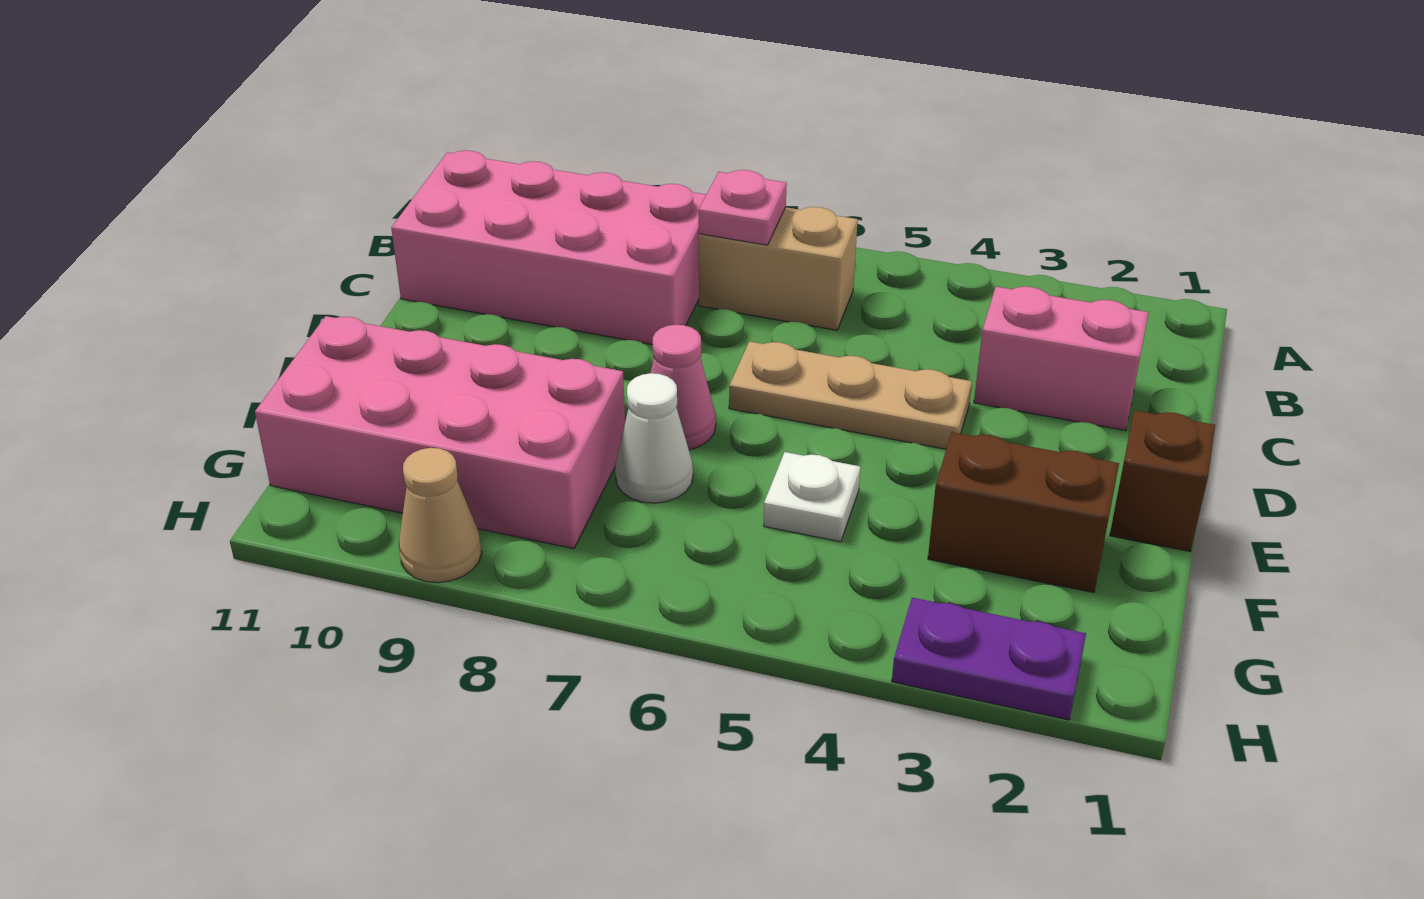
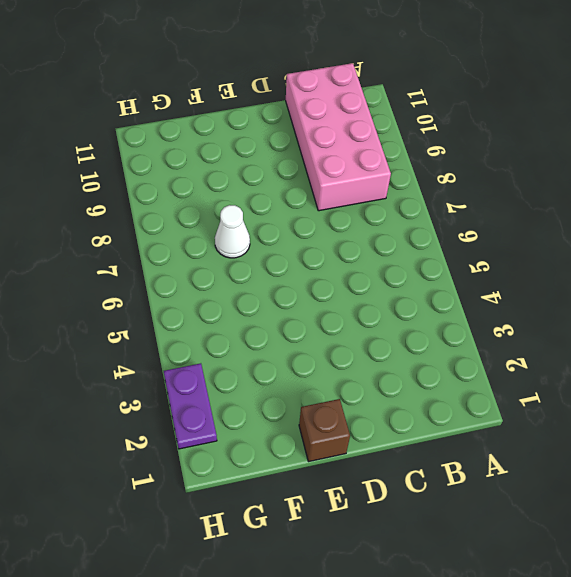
none -> tan brick B6:B7 level 1
none -> pink brick C2:C3 level 1
none -> tan plate D4:D6 level 1

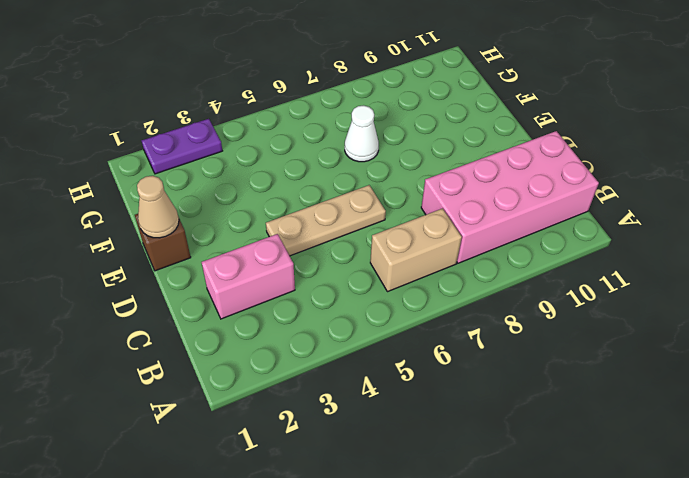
tan cone E1 level 2 -> tan cone H9 level 1
none -> pink cone E7 level 1
none -> brown brick F2:F3 level 1
none -> white plate F5 level 1

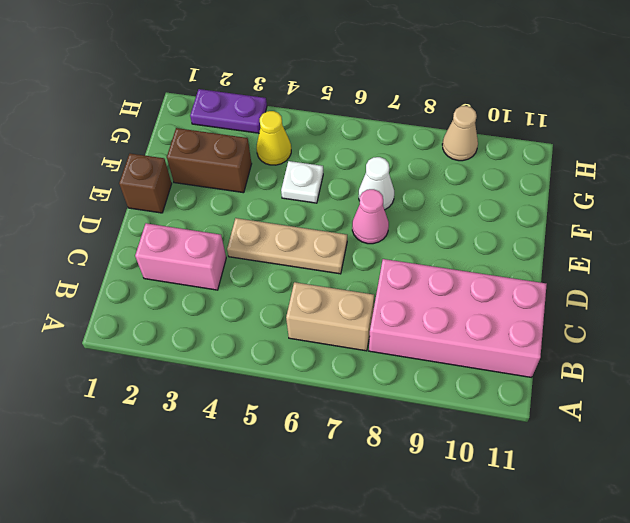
yellow cone G4 level 1 -> none
none -> pink brick F8:G11 level 1
none -> pink plate B7 level 2

